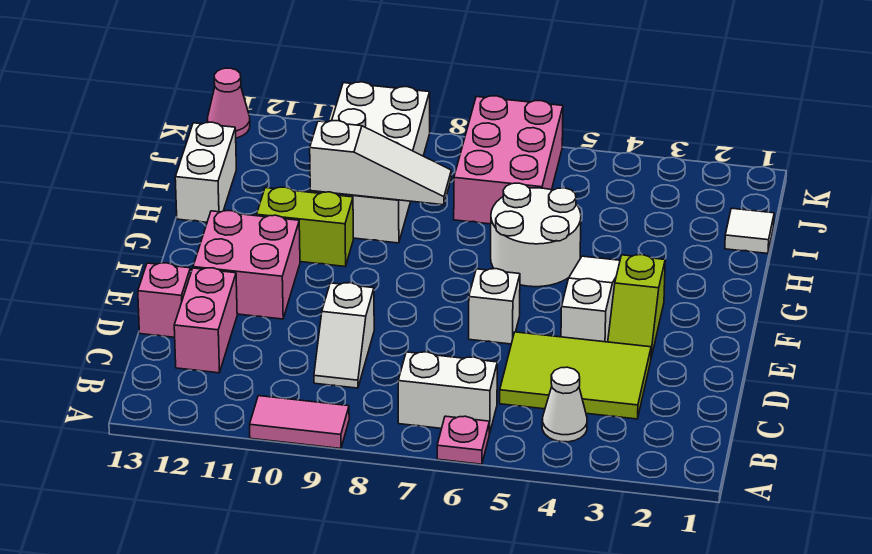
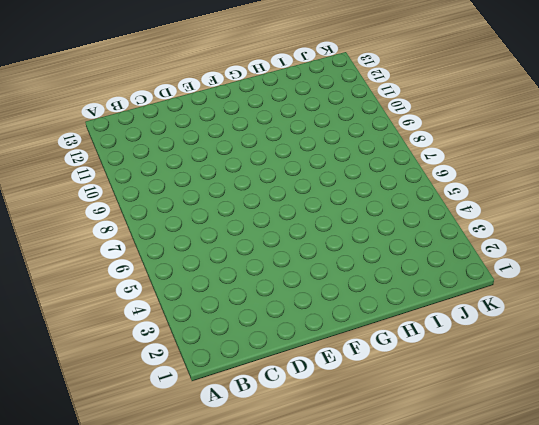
none -> pink plate A6 level 1
none -> pink tile A9:A10 level 1
none -> white cone B4 level 1

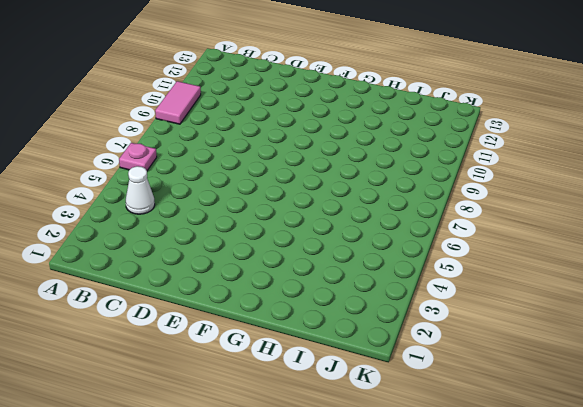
none -> white brick B6:B7 level 1
none -> lime tile C3:D5 level 1
none -> white slope C9:D9 level 1 top D

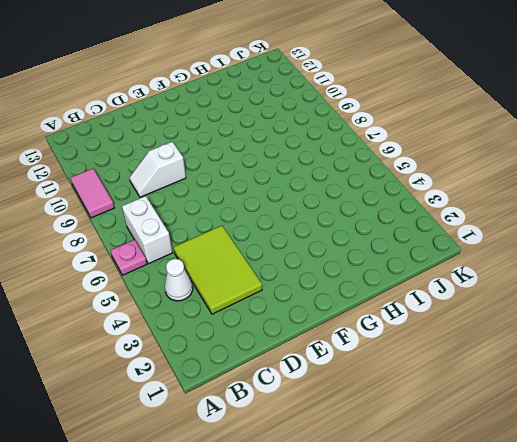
none -> pink brick C12:D12 level 1
none -> pink brick D13 level 1
none -> lime slope E3:F3 level 1 top F

